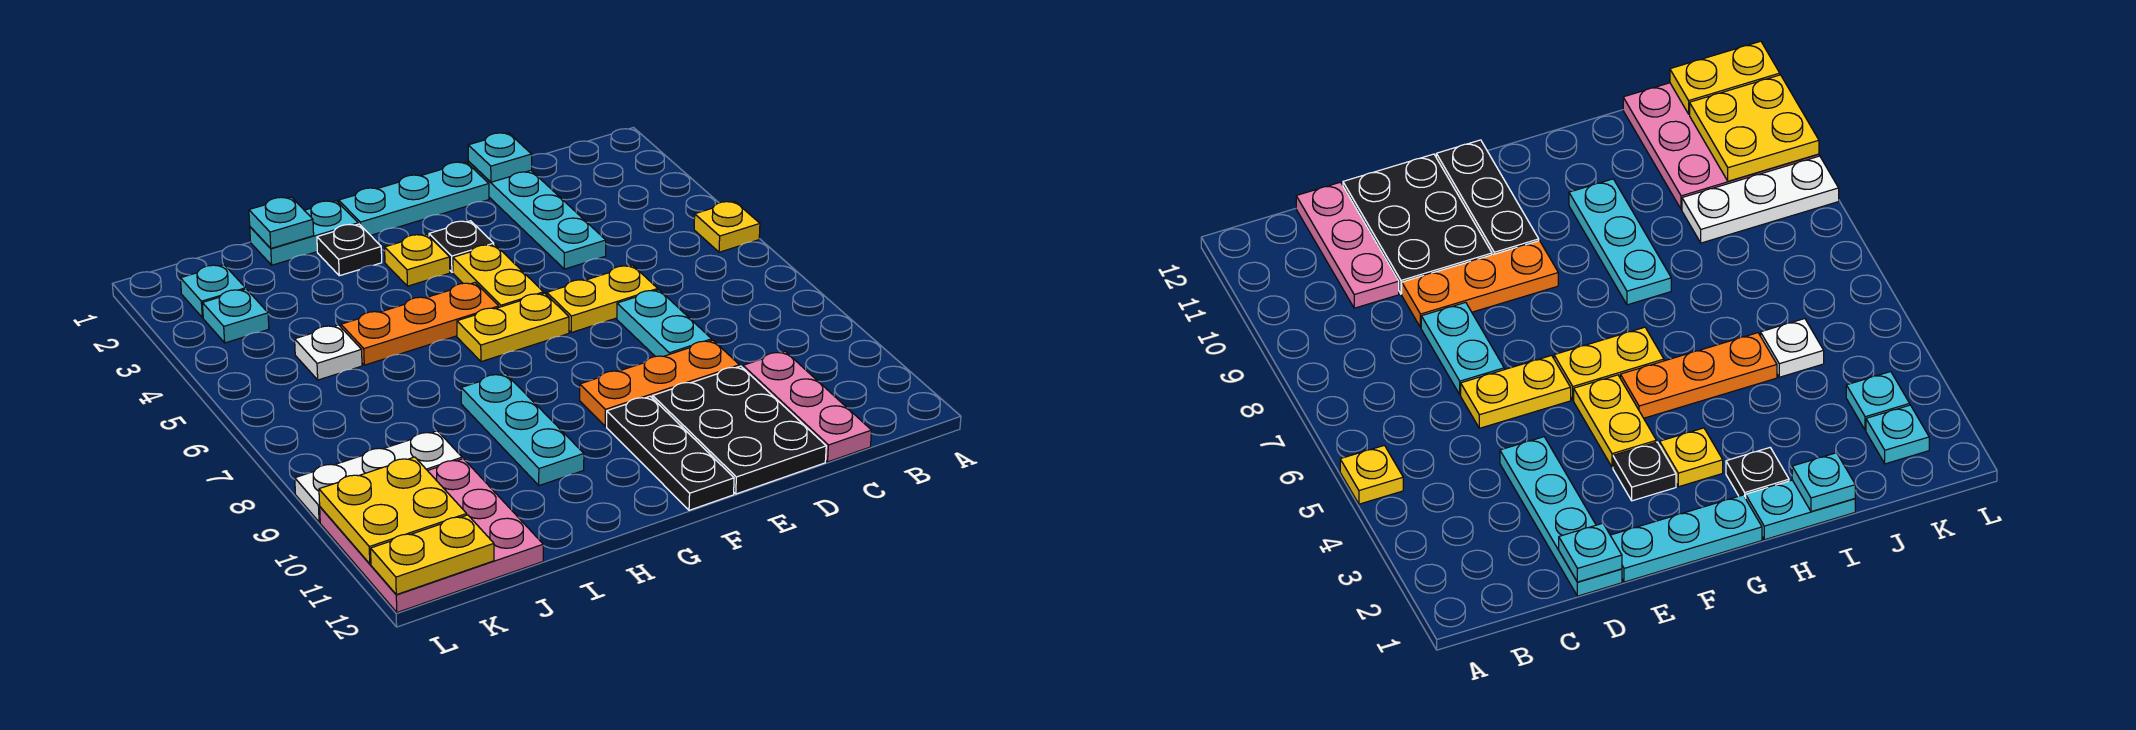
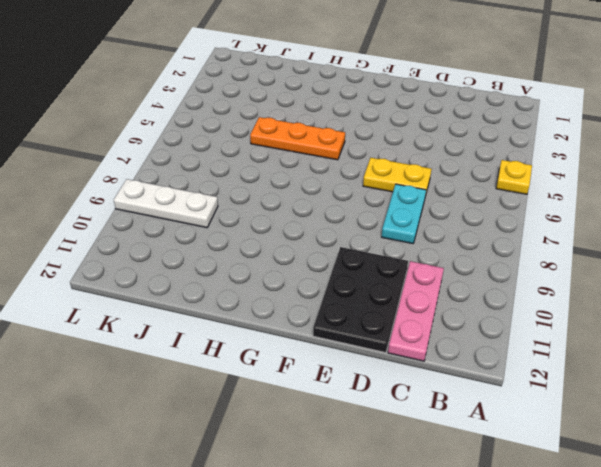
none -> cyan plate D1:D4 level 1
none -> orange plate D9:F9 level 1
none -> cyan plate E1:G1 level 1

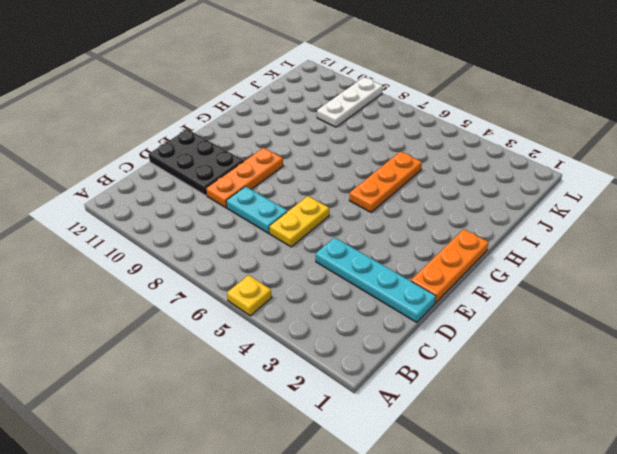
orange plate E1:G1 level 1 -> cyan plate E1:G1 level 1
none -> pink plate C10:C12 level 1
none -> black plate F3 level 1
none -> yellow plate F4:F5 level 1

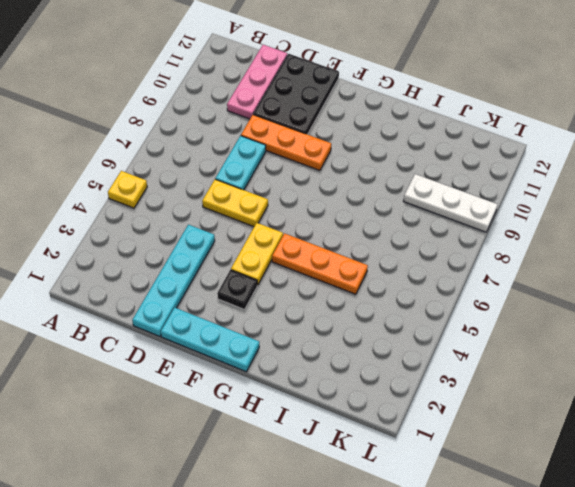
none -> yellow plate F6:G6 level 1
none -> black plate F10:F12 level 1
none -> yellow plate G3 level 1

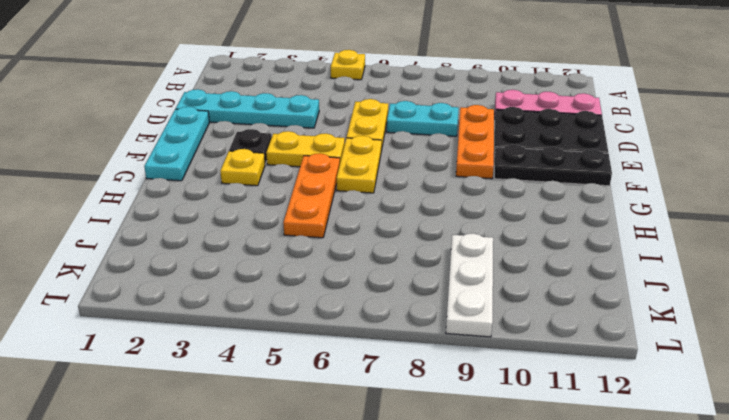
none -> cyan plate H1:I1 level 1
none -> black plate H2 level 1
none -> cyan plate H8:H10 level 1

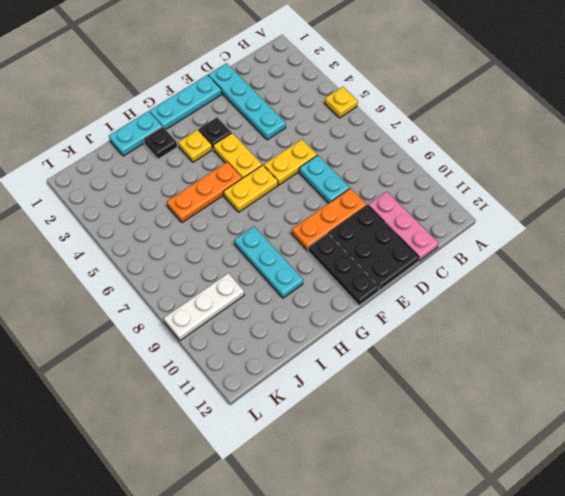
none -> white plate J5 level 1
none -> pink plate J10:L12 level 1
none -> cyan plate K2 level 1

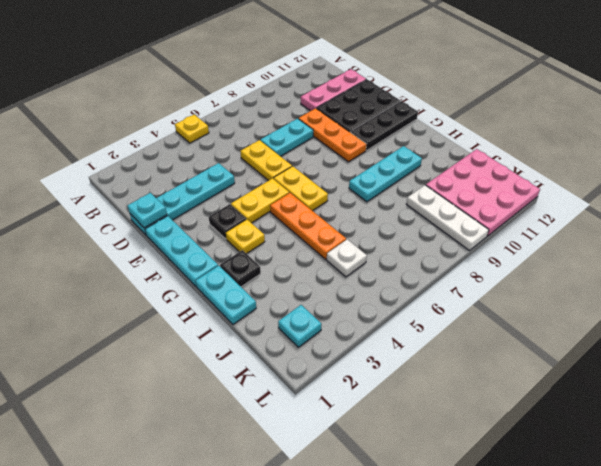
none -> cyan plate K3 level 1
none -> cyan plate I1 level 2
none -> yellow plate K10:L11 level 2

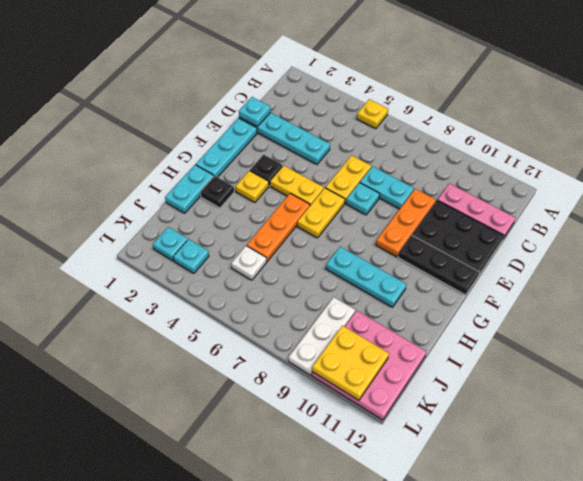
cyan plate E7 level 1 -> cyan plate I1 level 2
none -> yellow plate K12:L12 level 2

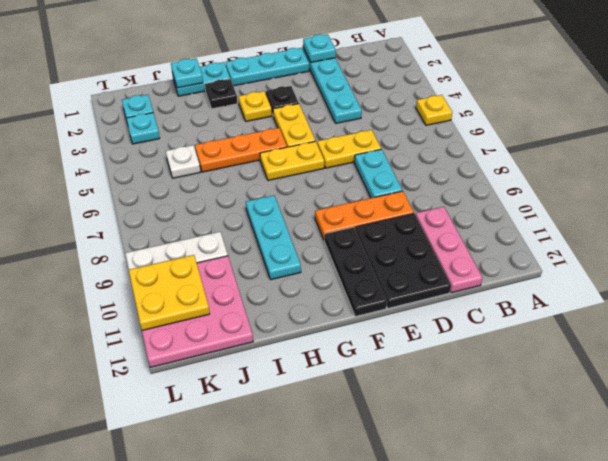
none -> yellow plate K12:L12 level 2

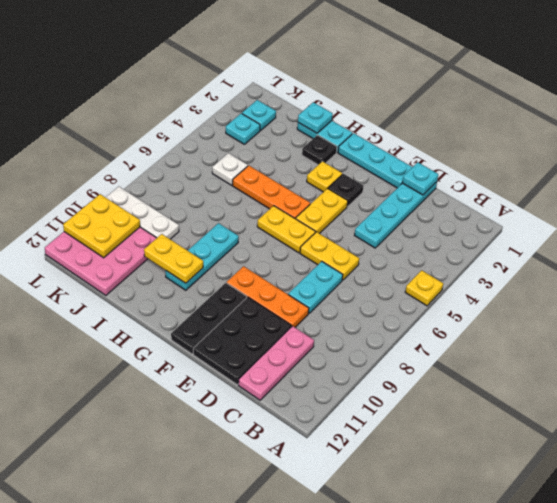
yellow plate H10:I10 level 2 -> yellow plate K12:L12 level 2

